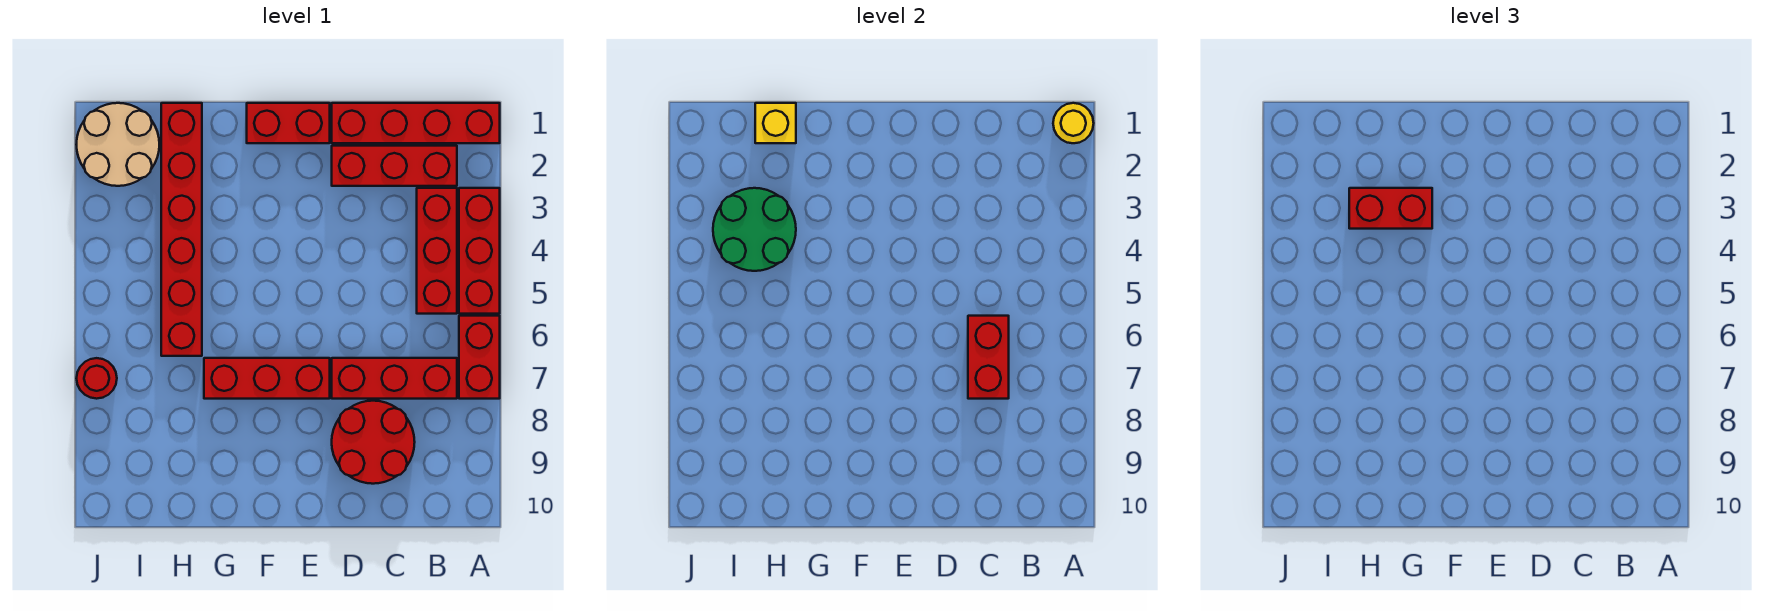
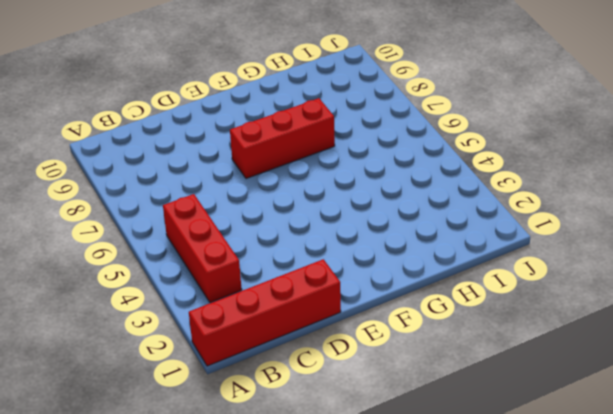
none -> red brick A3:A5 level 1
none -> red brick A6:A7 level 1
none -> red brick B2:D2 level 1

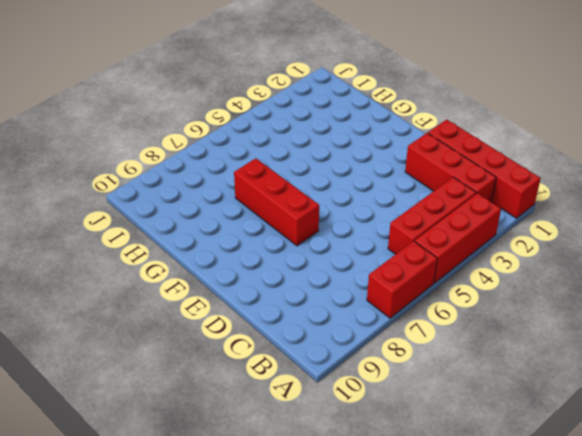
none -> red brick B7:D7 level 1
none -> red round brick C8:D9 level 1
none -> red brick E1:F1 level 1

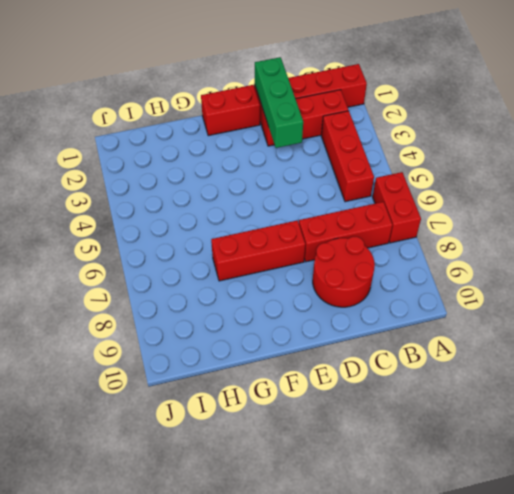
green brick D1:D3 level 2 -> none
none -> red brick A3:A5 level 1
none -> red brick H1:H6 level 1
none -> tan round brick I1:J2 level 1

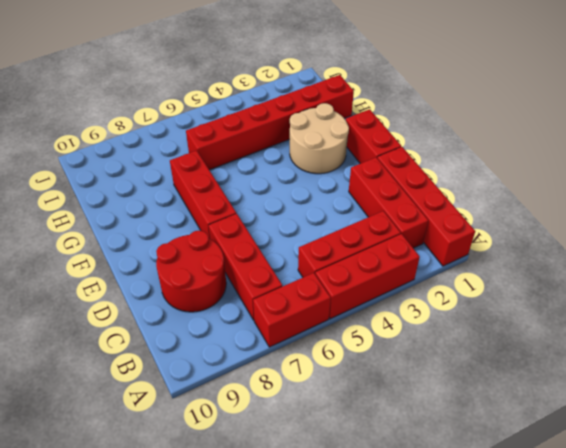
tan round brick F2:G3 level 1 -> tan round brick I1:J2 level 1
none -> red round brick J7 level 1
none -> yellow round brick A1 level 2
none -> red brick C6:C7 level 2

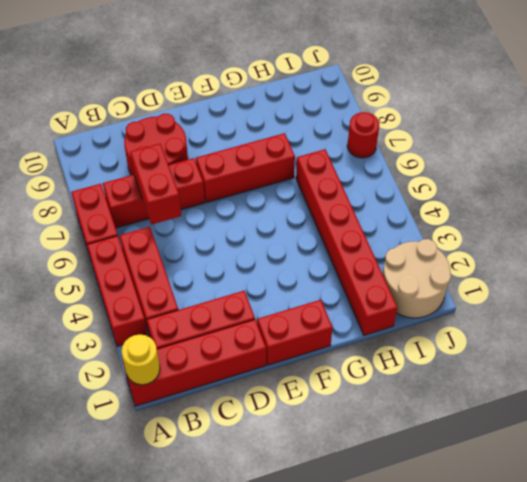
none -> yellow brick H1 level 2
none -> green round brick H3:I4 level 2
none -> red brick G3:H3 level 3

